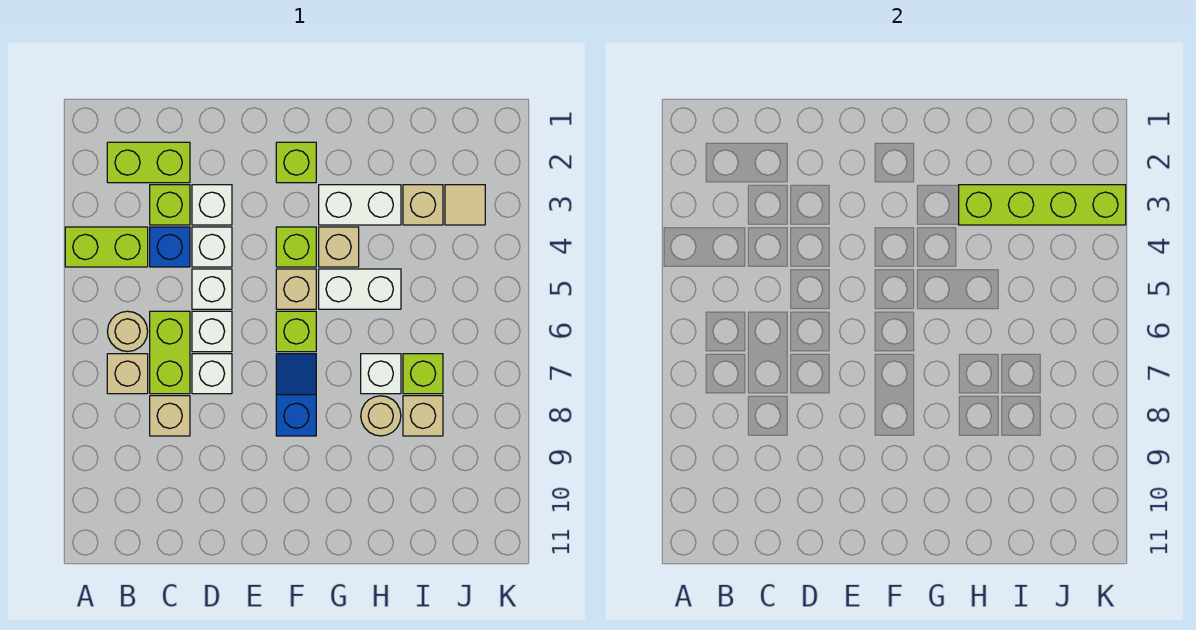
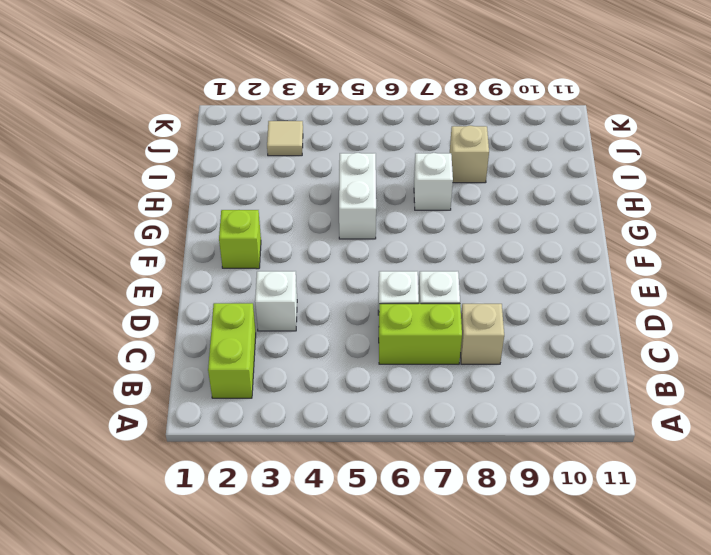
none -> lime brick A4:B4 level 1
none -> tan round brick B6 level 1
none -> tan brick B7 level 1

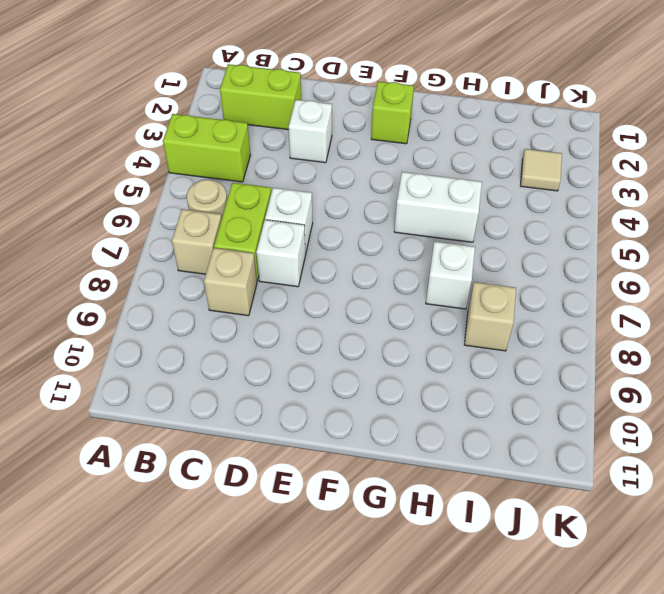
none -> lime brick C3 level 1
none -> blue brick C4 level 1
none -> white brick D4 level 1

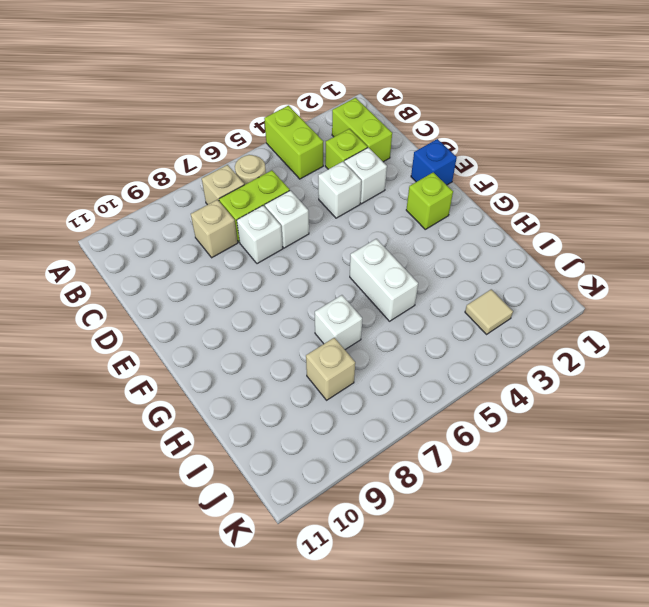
blue brick E1 level 1 -> blue brick C4 level 1
none -> white brick D5 level 1
none -> lime brick F4 level 1
none -> tan brick F5 level 1

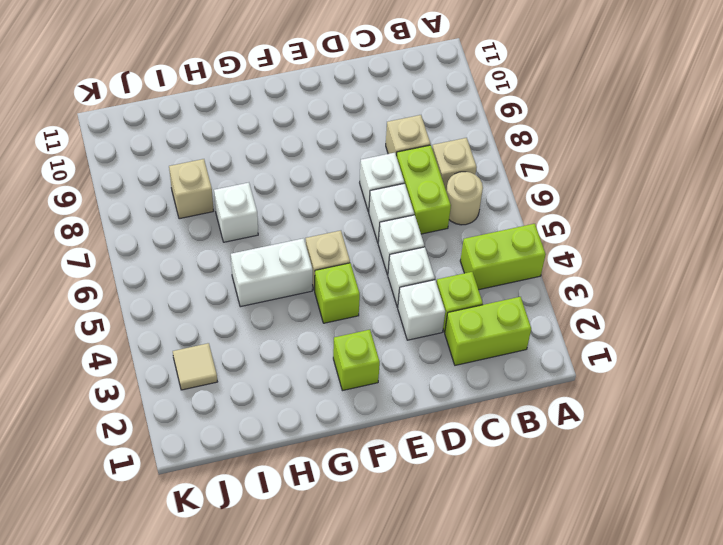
none -> blue brick C4 level 1
none -> lime brick F6 level 1
none -> blue slope F7:F8 level 1 top 8

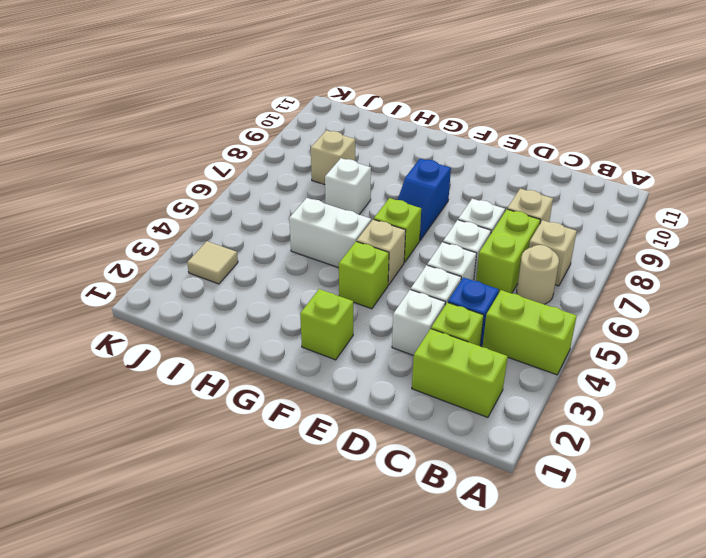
none -> white brick G3:H3 level 1
none -> tan brick G4 level 1
none -> tan round brick H8 level 1

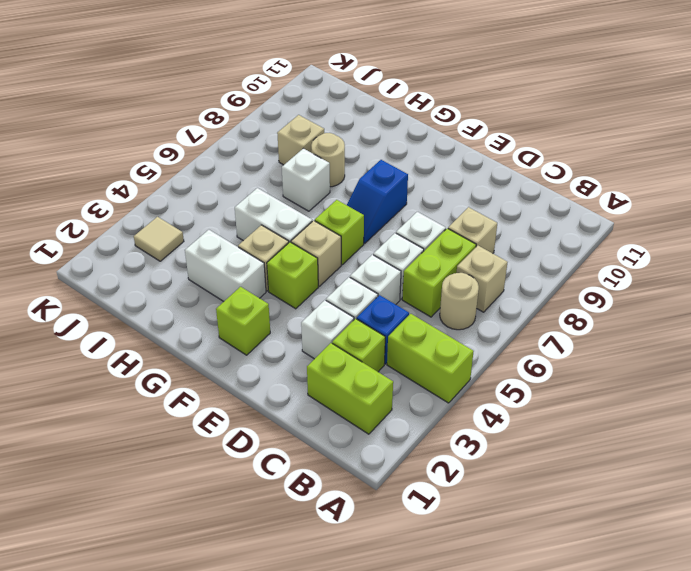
none -> tan brick I3 level 1
none -> lime brick I7 level 1
none -> lime brick H3:K3 level 2

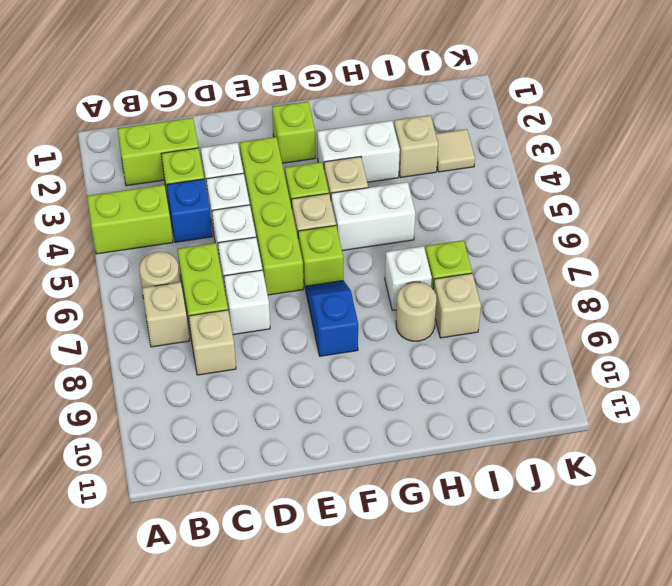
lime brick E3:E6 level 1 -> lime brick H3:K3 level 2

